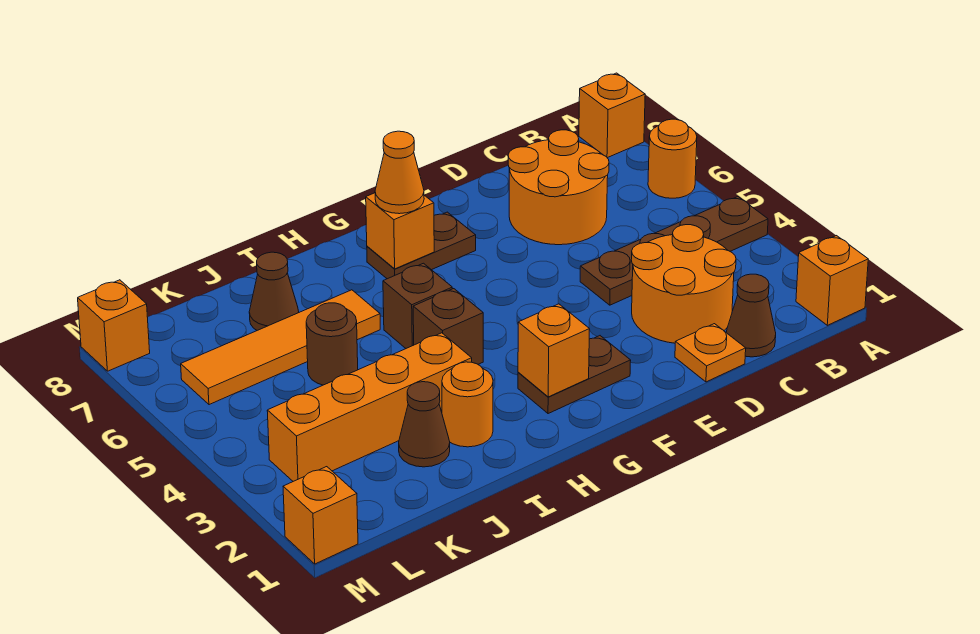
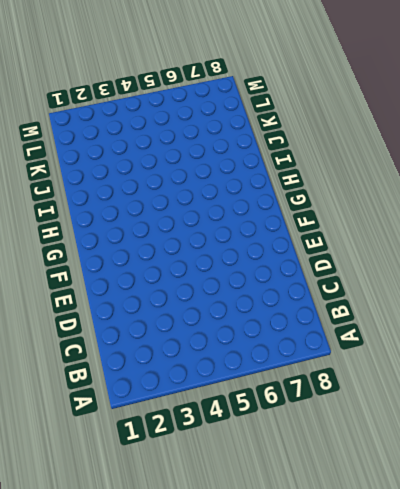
none -> orange brick A1 level 1
none -> brown plate A4:D4 level 1
none -> orange round brick A6 level 1

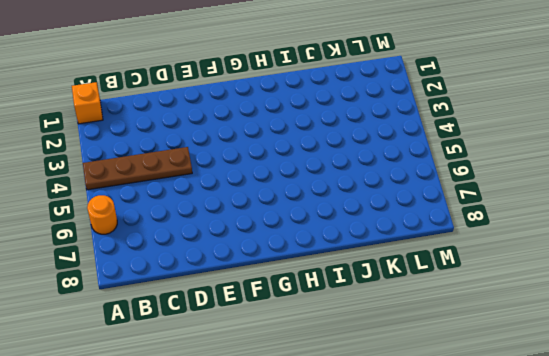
none -> orange brick A8 level 1
none -> brown cone C1 level 1
none -> orange round brick C2:D3 level 1

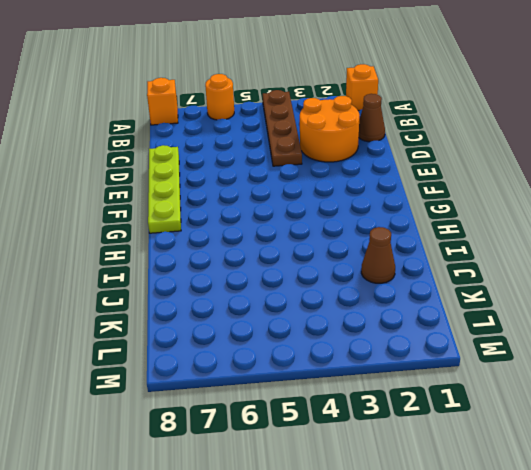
lime plate D8:G8 level 1 -> none
none -> orange round brick C6:D7 level 1
none -> orange plate D1 level 1
none -> brown plate F2:G2 level 1

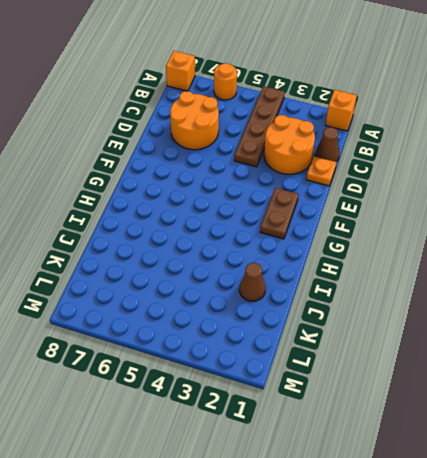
none -> brown plate F7:G7 level 1
none -> brown brick H4 level 1
none -> brown brick H5 level 1

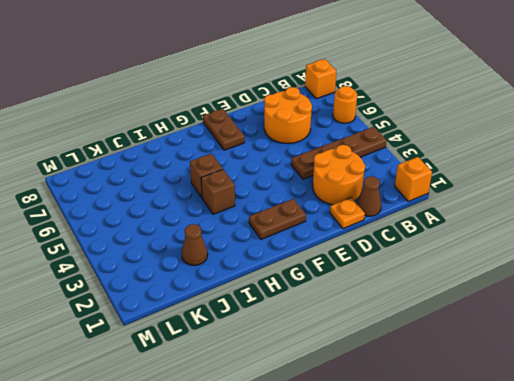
brown plate F7:F8 level 1 -> brown plate F7:G7 level 1
none -> orange round brick I2 level 1
none -> orange brick I3:L3 level 1
none -> orange tile I6:L6 level 1

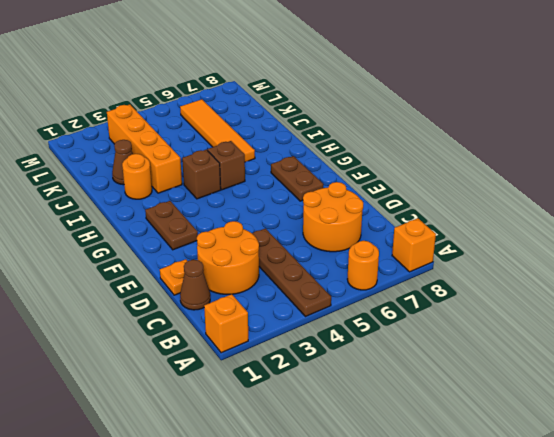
none -> brown round brick J5 level 1
none -> brown cone J7 level 1
none -> orange brick M1 level 1

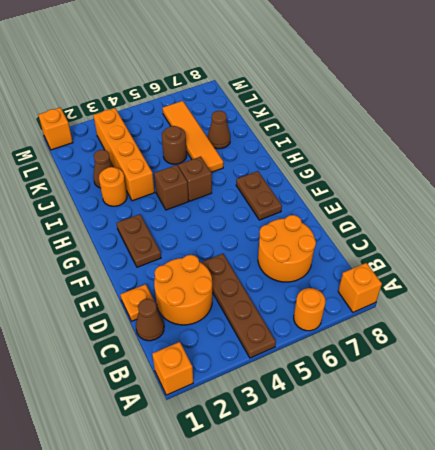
none -> orange brick M8 level 1
none -> orange brick G2 level 2
none -> orange brick G7 level 2

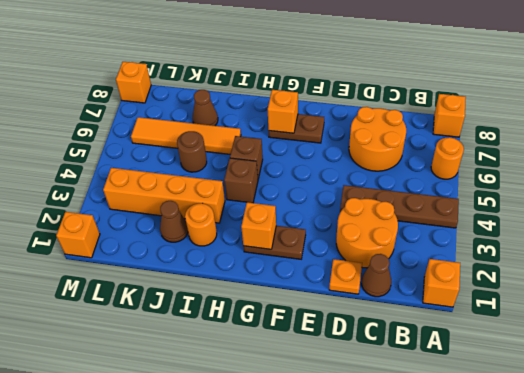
none -> orange cone G7 level 3

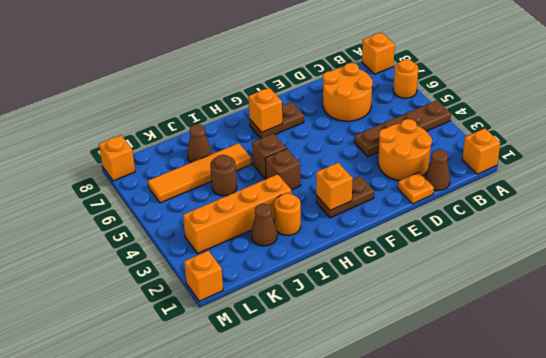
none -> orange cone G7 level 3

